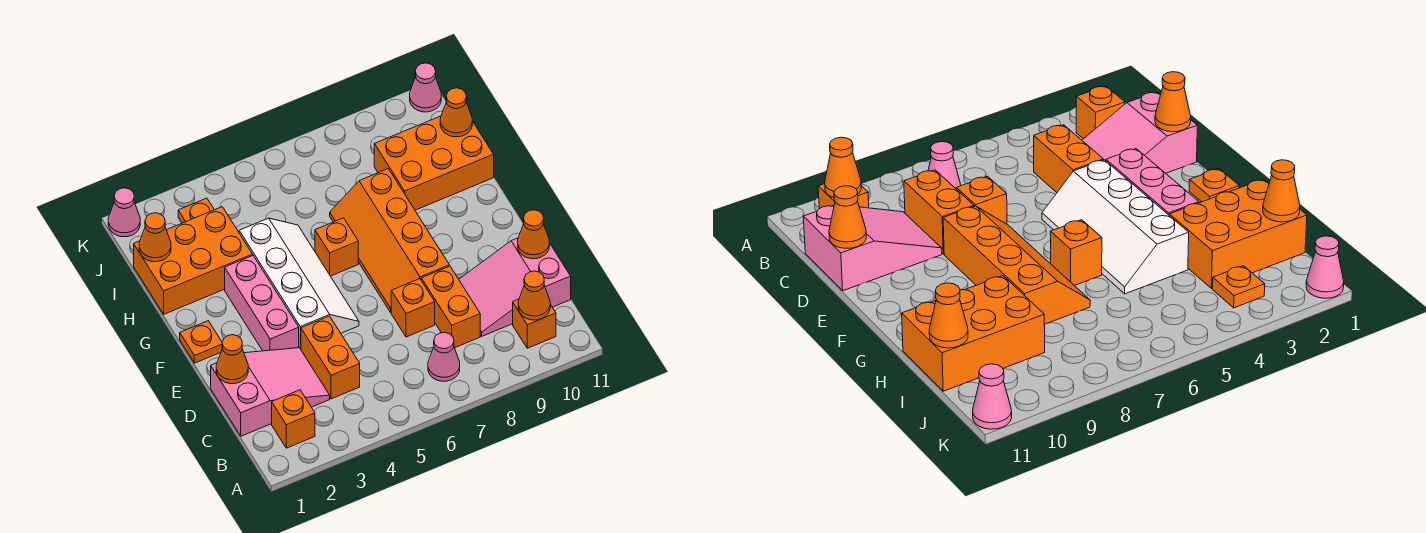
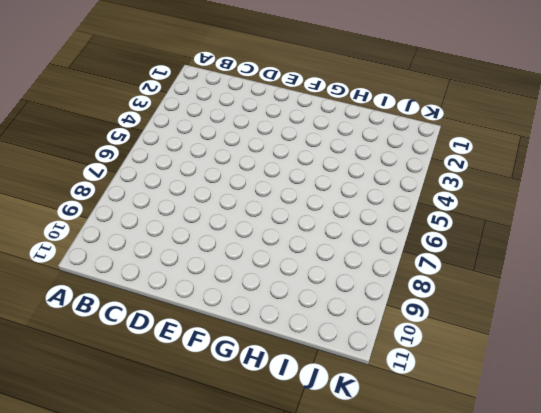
none -> orange brick B2 level 1
none -> pink cone B7 level 1
none -> orange brick B10 level 1

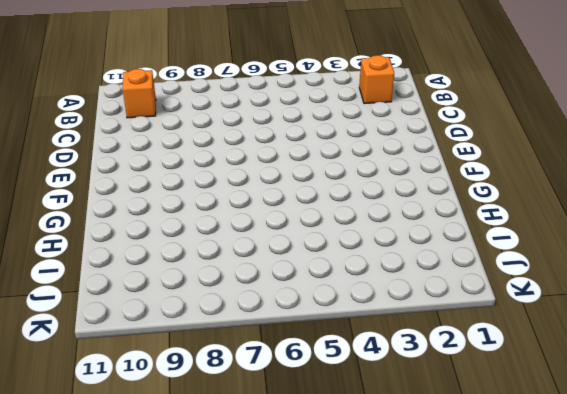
none -> pink cone B7 level 1
none -> pink slope C1:D3 level 1 top 1
none -> orange brick C4:D4 level 1

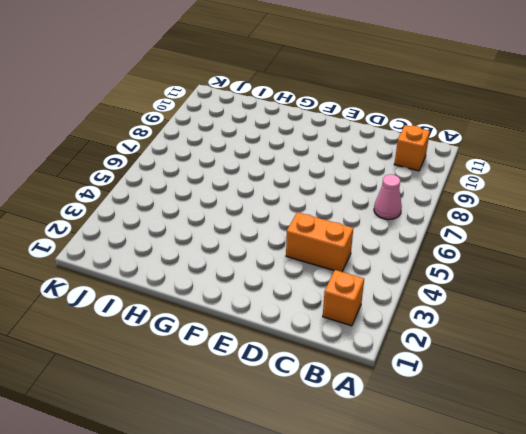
none -> pink slope C1:D3 level 1 top 1
none -> orange brick C8:D8 level 1
none -> pink slope C9:D11 level 1 top 11

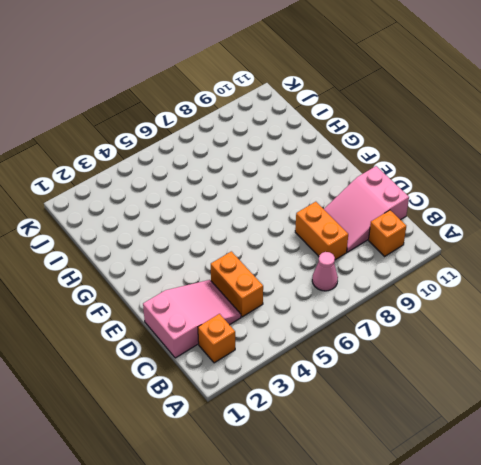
none -> orange brick D7 level 1
none -> pink brick E3:G3 level 1
none -> white slope E4:H5 level 1 top 4

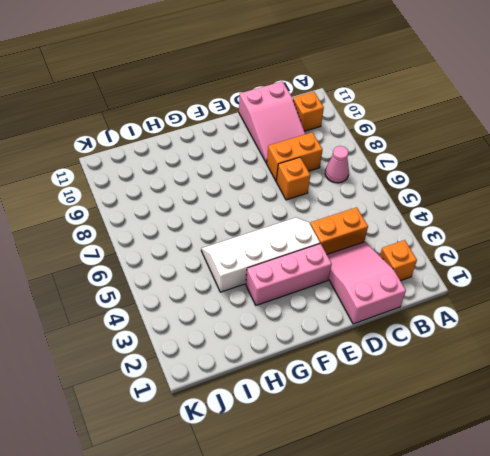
none -> orange slope E7:H8 level 1 top 8
none -> orange plate F1 level 1
none -> orange brick G6 level 1

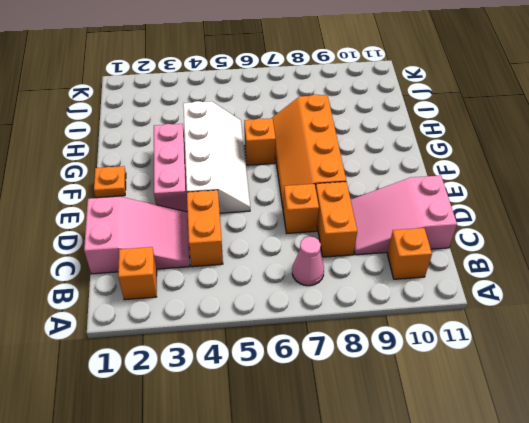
none -> orange brick H1:I3 level 1
none -> orange brick H9:I11 level 1
none -> orange plate J3 level 1

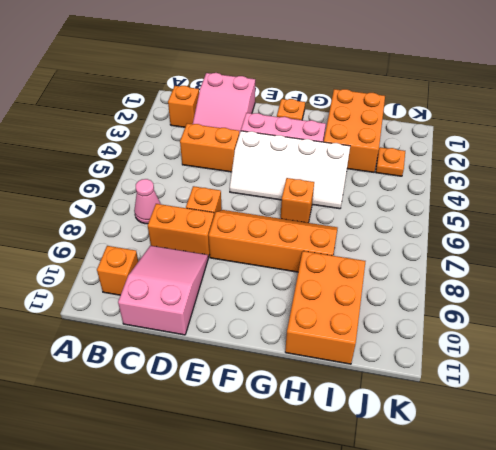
none -> pink cone K1 level 1
none -> pink cone K11 level 1
none -> orange cone B10 level 2

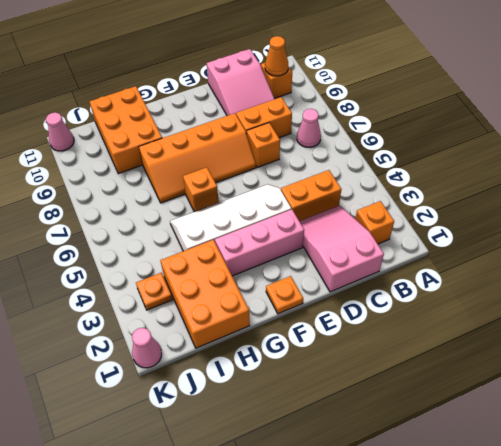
none -> orange cone D1 level 2
none -> orange cone D11 level 2
none -> orange cone I1 level 2

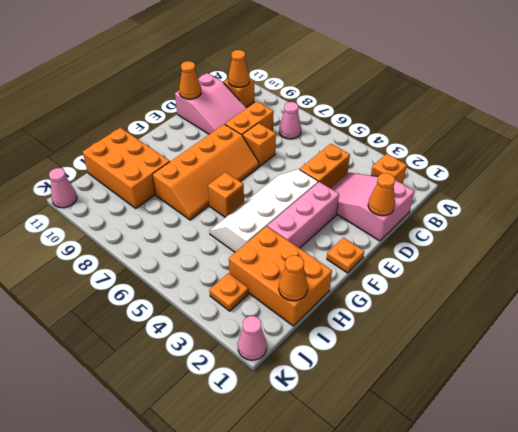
none -> orange cone I11 level 2

